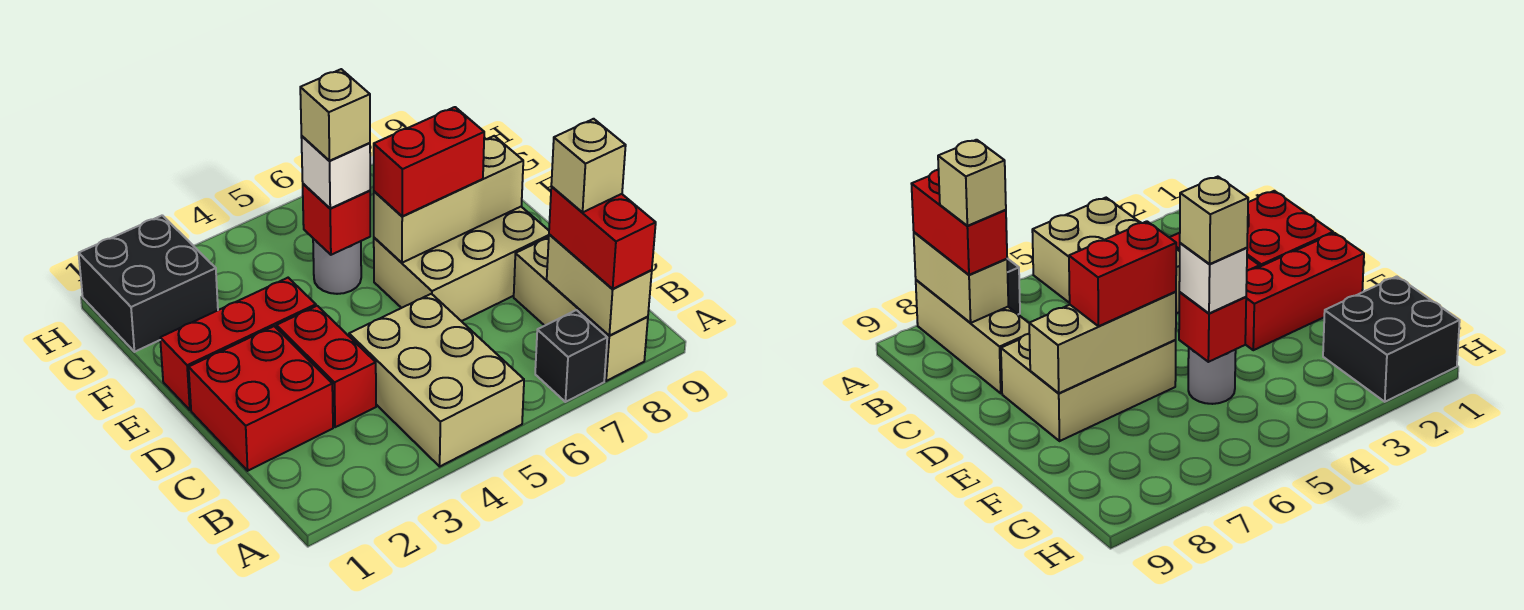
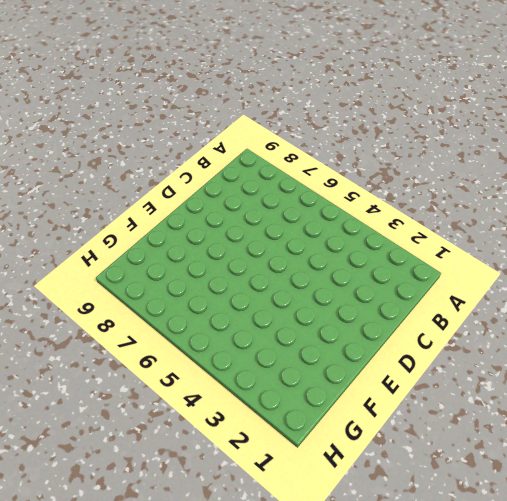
none -> tan brick A4:C5 level 1
none -> black brick A7 level 1
none -> tan brick A8:C8 level 1

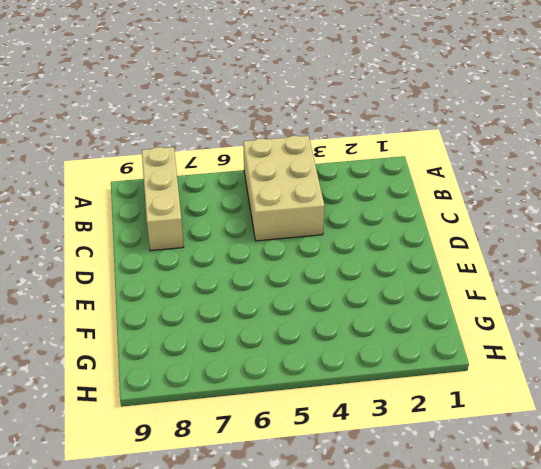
none -> black brick A7 level 1
none -> red brick C1:D2 level 1
none -> red brick C3:D3 level 1

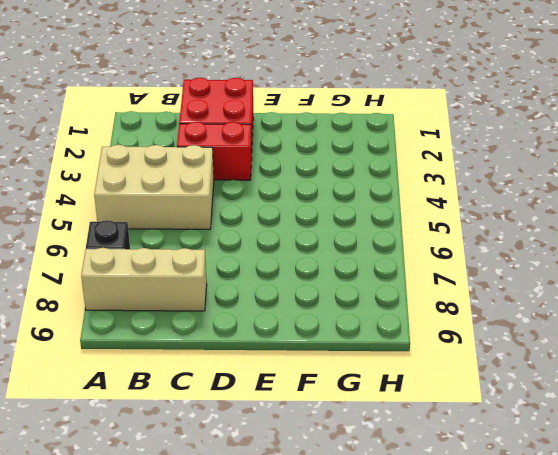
none -> tan brick D6:E8 level 1
none -> red brick E1:E3 level 1
none -> grey round brick F5 level 1

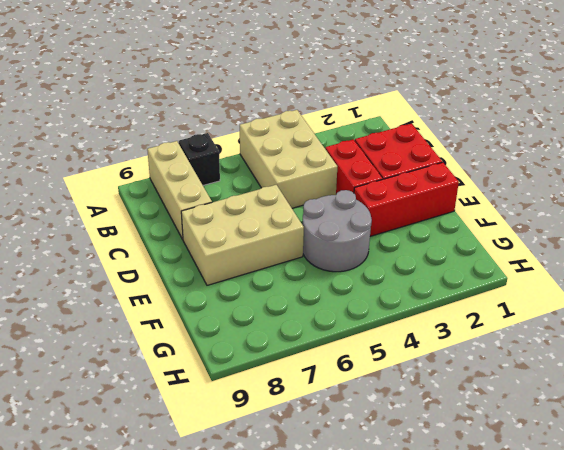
grey round brick E4:F5 level 1 -> grey round brick F5 level 1
none -> black brick G1:H2 level 1
none -> tan brick A8:B8 level 2
none -> tan brick E6:E8 level 2

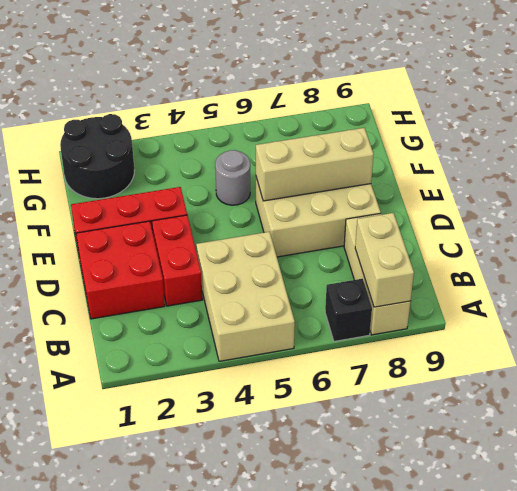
black round brick G1:H2 level 1 -> black brick G1:H2 level 1
none -> red brick F5 level 2
none -> red brick A8:B8 level 3
none -> red brick E6:E7 level 3

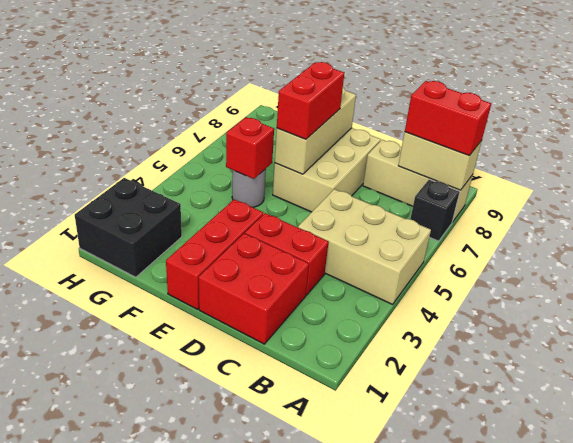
none -> white brick F5 level 3
none -> tan brick B8 level 4
none -> tan brick F5 level 4

